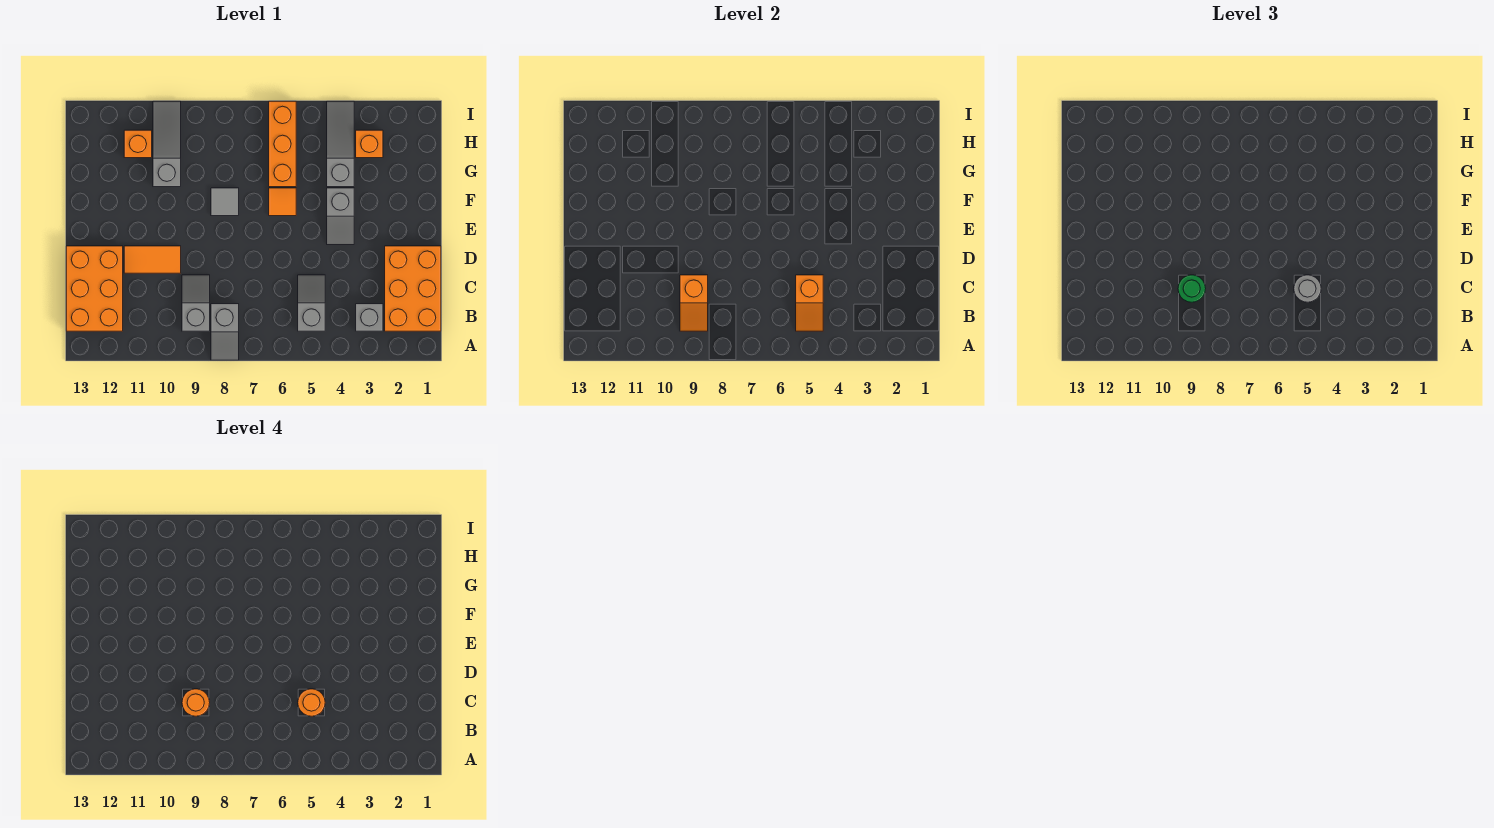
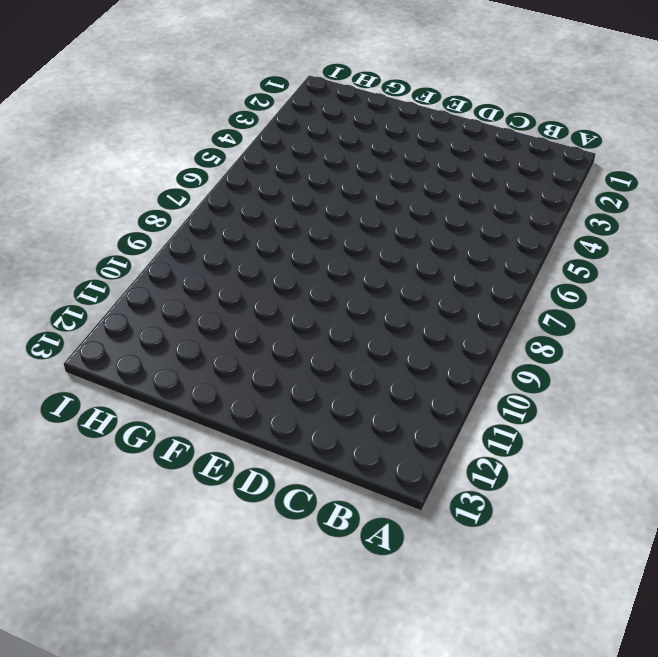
none -> grey slope A8:B8 level 1 top B
none -> orange brick B1:D2 level 1
none -> grey brick B3 level 1

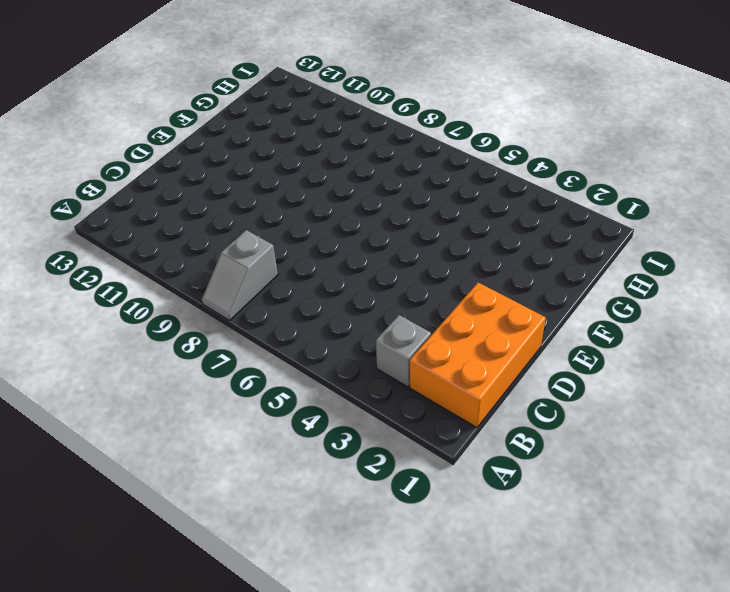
none -> grey slope B5:C5 level 1 top B
none -> grey slope B9:C9 level 1 top B
none -> orange brick B12:D13 level 1

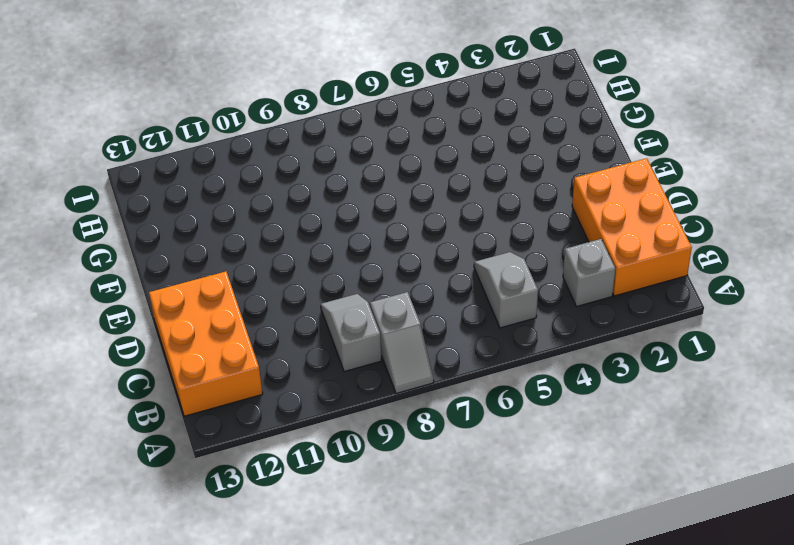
none -> orange tile D10:D11 level 1
none -> grey slope E4:F4 level 1 top F
none -> orange tile F6 level 1

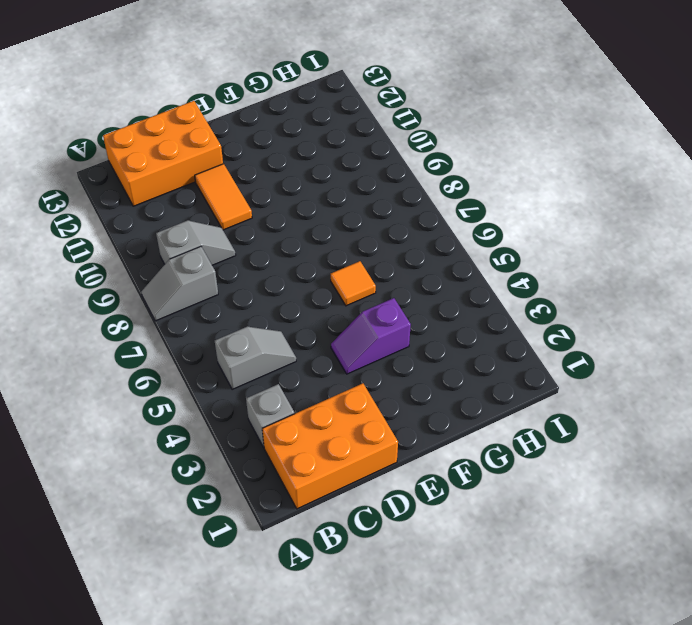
purple slope E4:F4 level 1 top F -> grey slope E4:F4 level 1 top F
none -> grey tile F8 level 1
none -> grey slope G4:I4 level 1 top G
none -> orange brick G6:I6 level 1

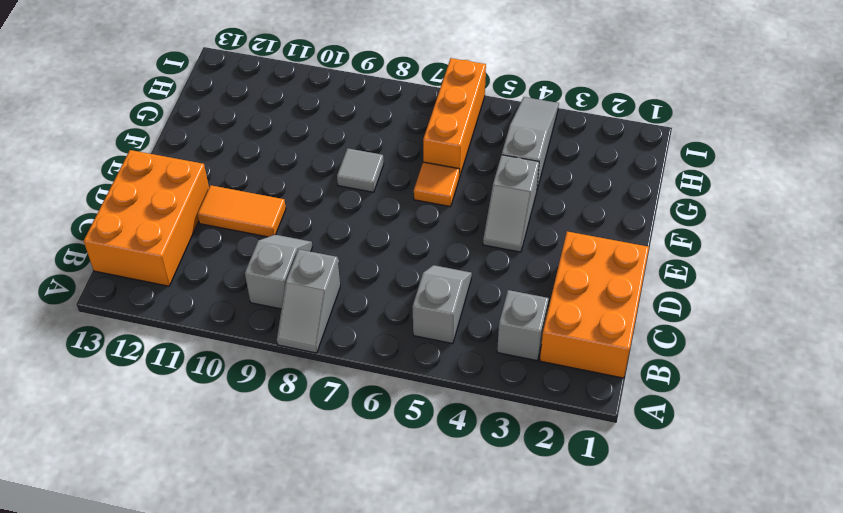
none -> grey slope G10:I10 level 1 top G
none -> orange brick H3 level 1
none -> orange brick H11 level 1

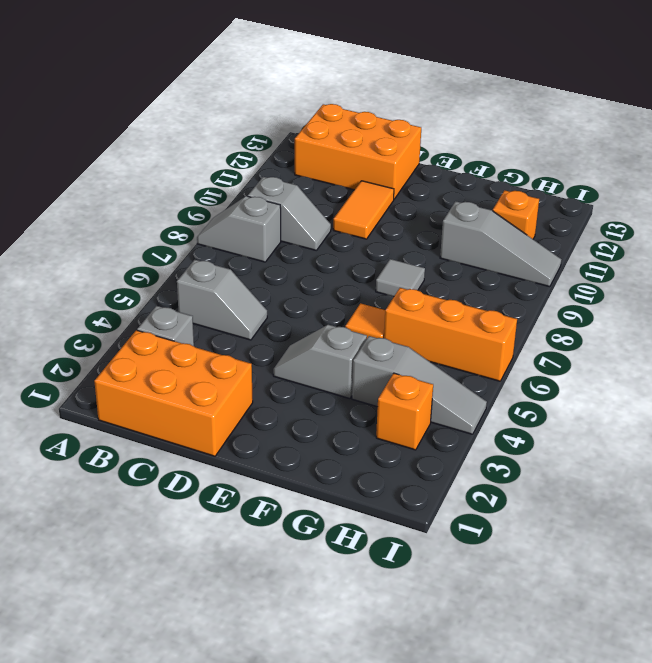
none -> orange slope B5:C5 level 2 top C
none -> orange slope B9:C9 level 2 top C
none -> grey round brick C5 level 3

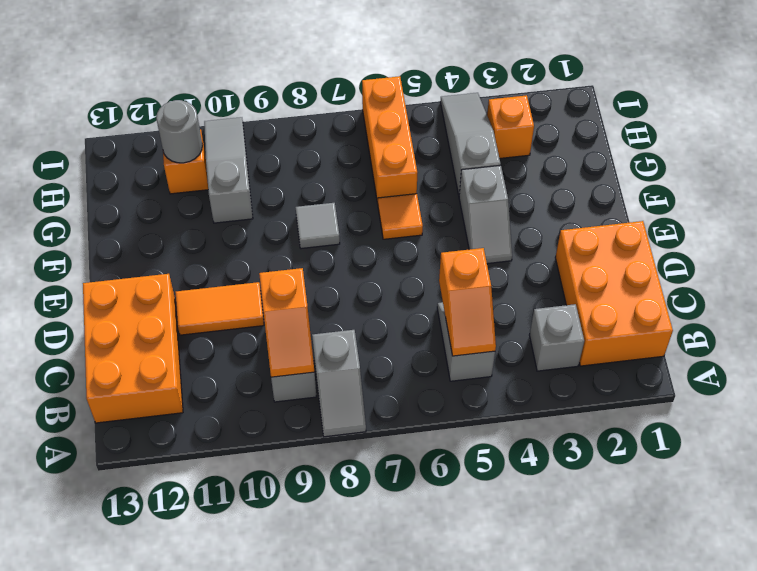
grey round brick H11 level 2 -> grey round brick C5 level 3
none -> green round brick C9 level 3
none -> orange round brick C5 level 4
none -> orange round brick C9 level 4

